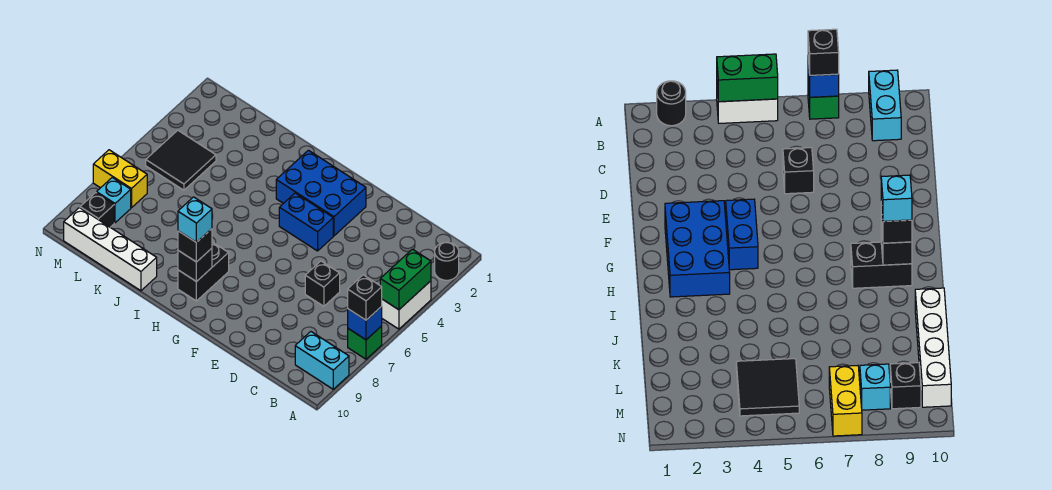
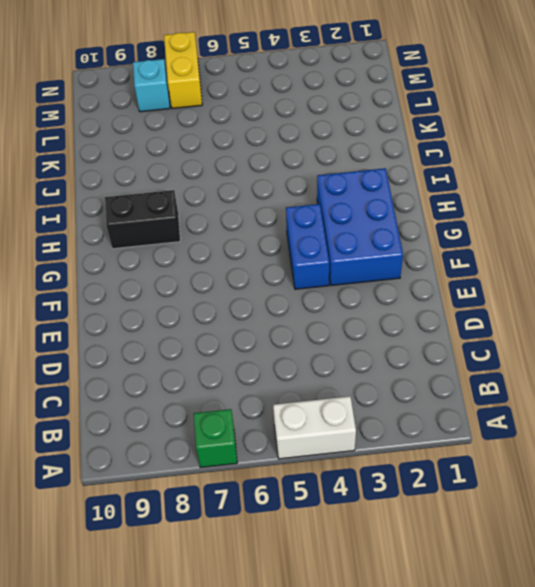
none -> black round brick A2 level 1
none -> cyan brick A9:B9 level 1
none -> black brick D6 level 1

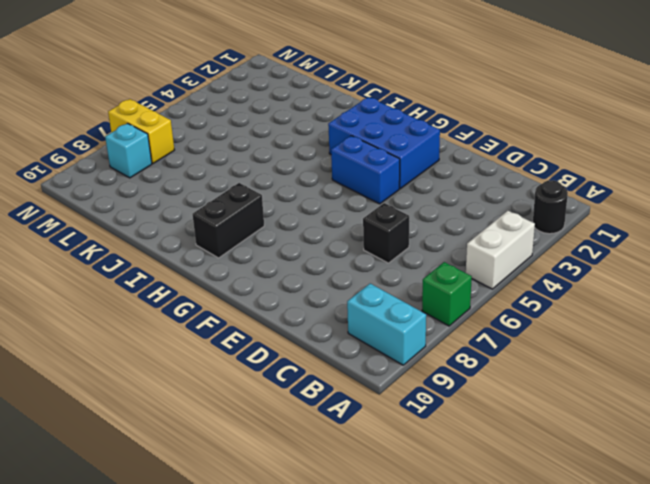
none -> white brick J10:M10 level 1
none -> black tile L4:M5 level 1
none -> black brick M9 level 1

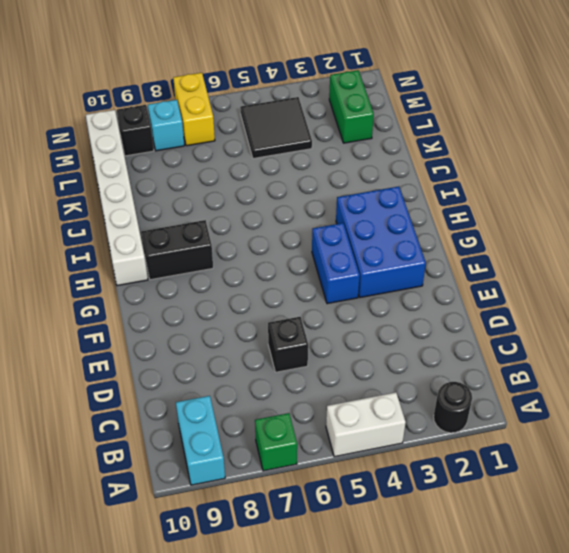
white brick H10:M10 level 1 -> white brick J10:M10 level 1
green brick L2:M2 level 1 -> green brick A4:A5 level 2
none -> blue brick A7 level 2
none -> black brick H9 level 2
none -> black brick A7 level 3

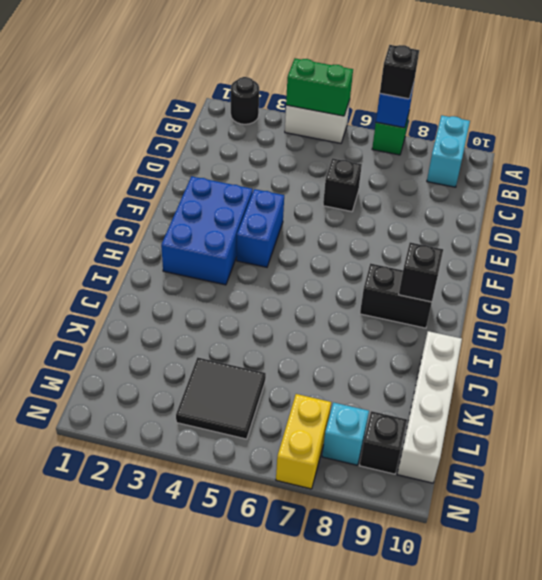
none -> black brick H9 level 3
none -> cyan brick H9 level 4

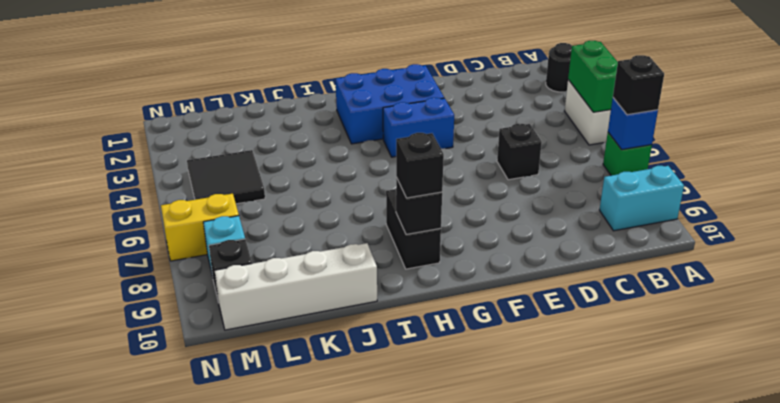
none -> cyan brick H9 level 4

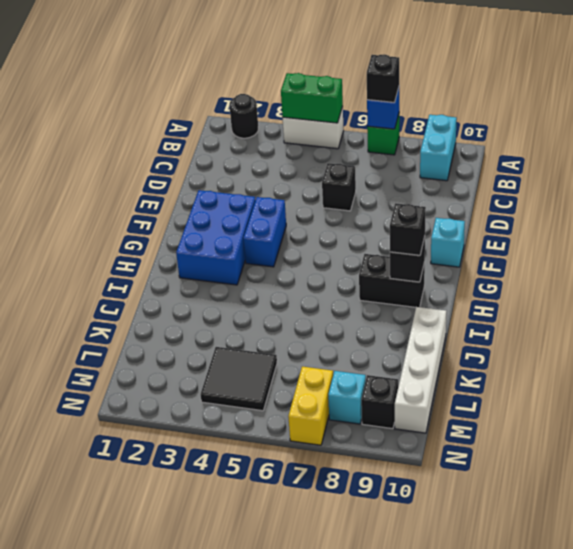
cyan brick F10 level 1 -> cyan brick H9 level 4

